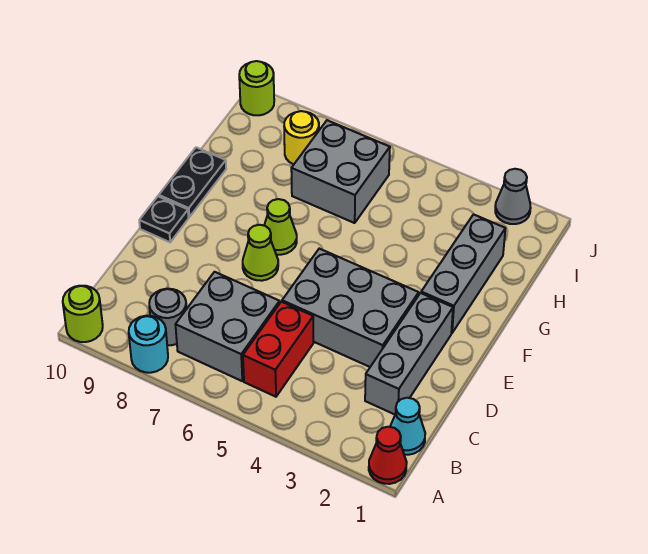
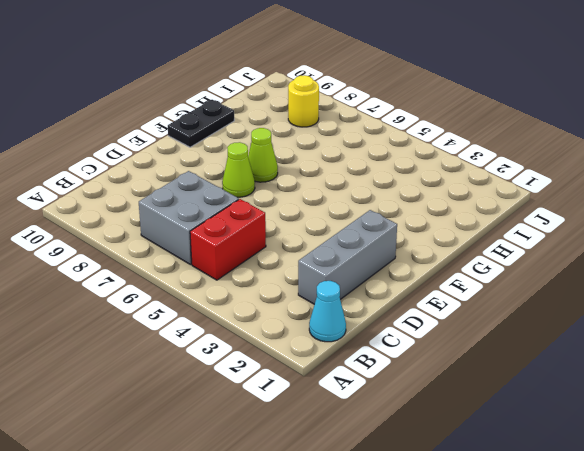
none -> red cone A1 level 1
none -> cyan round brick A8 level 1
none -> lime round brick A10 level 1

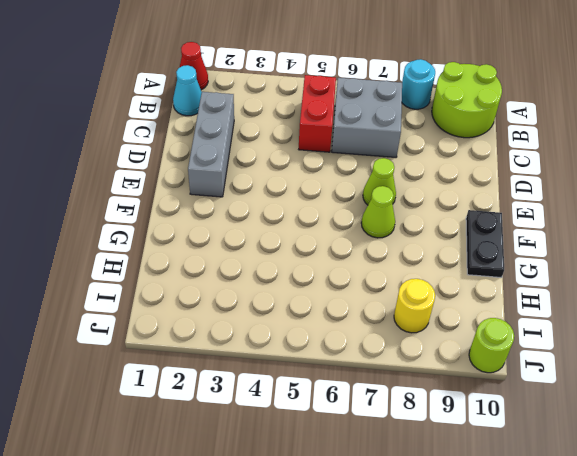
lime round brick A9:B10 level 1 -> lime round brick A10 level 1
none -> grey round brick B8 level 1
none -> grey brick D3:E5 level 1
none -> black plate E10 level 1

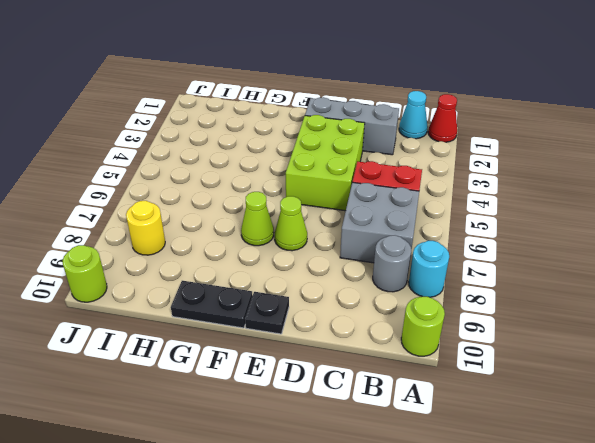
lime brick D3:E5 level 1 -> grey brick D3:E5 level 1
none -> grey brick F2:H2 level 1
none -> grey brick H6:I7 level 1
none -> grey cone J2 level 1

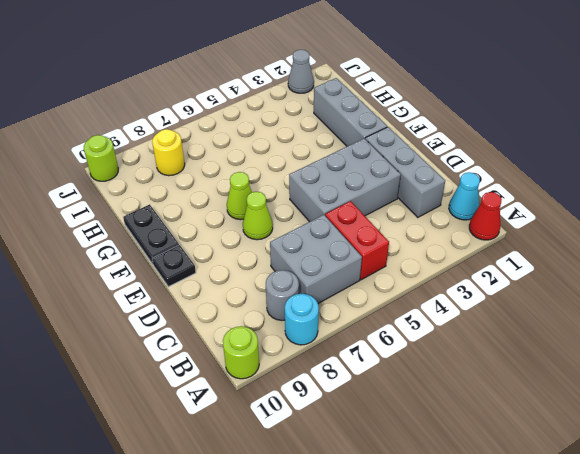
none -> grey brick H6:I7 level 1

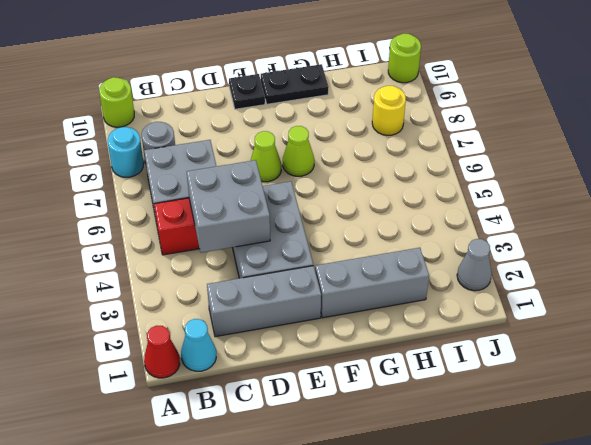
grey brick C4:D5 level 2 -> grey brick H6:I7 level 1

